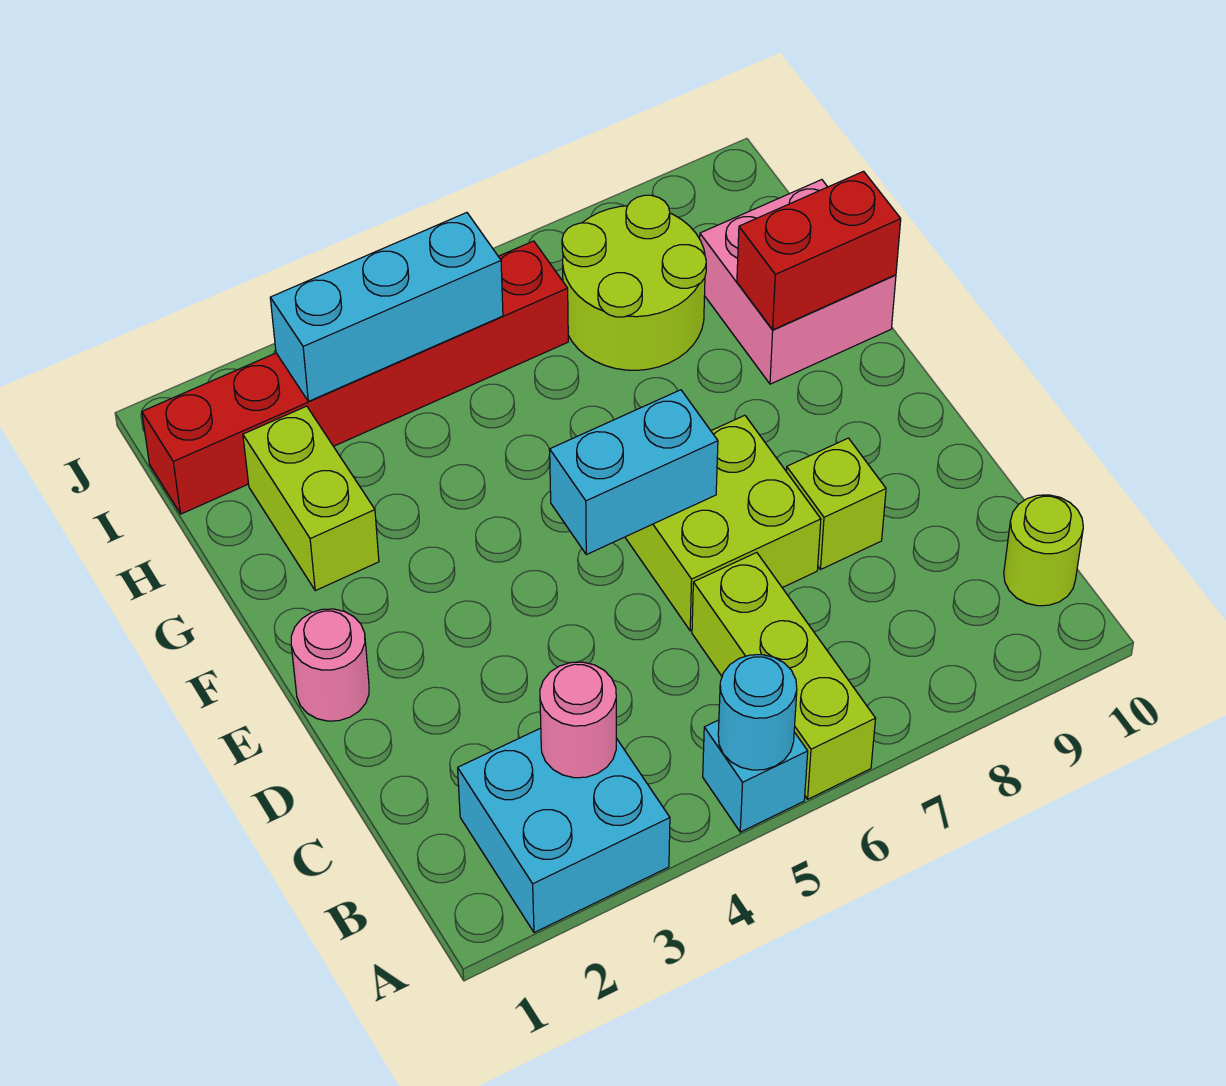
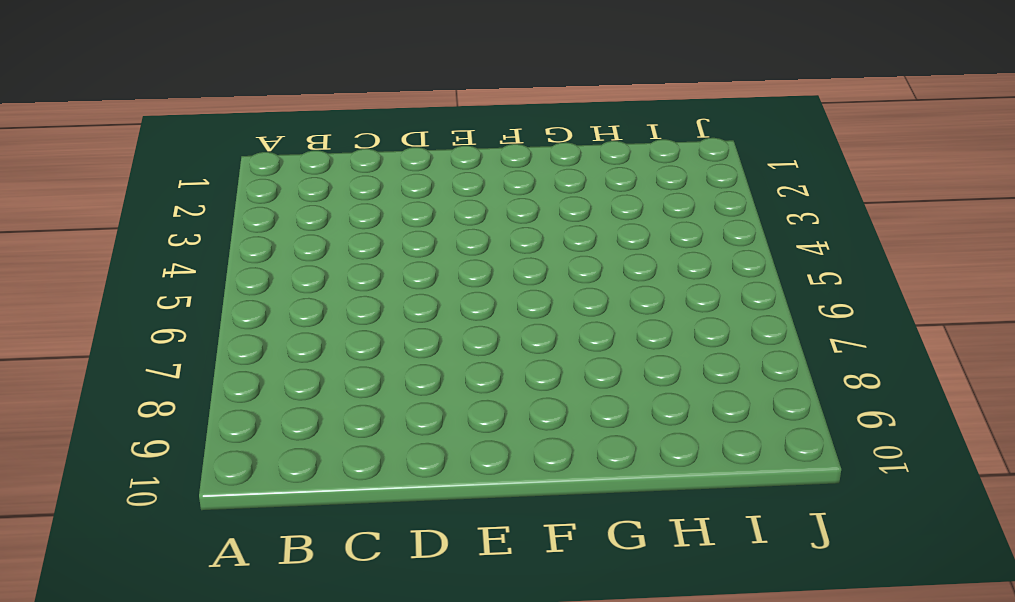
none -> cyan brick A2:B3 level 1
none -> cyan brick A5 level 1
none -> lime brick A6:C6 level 1

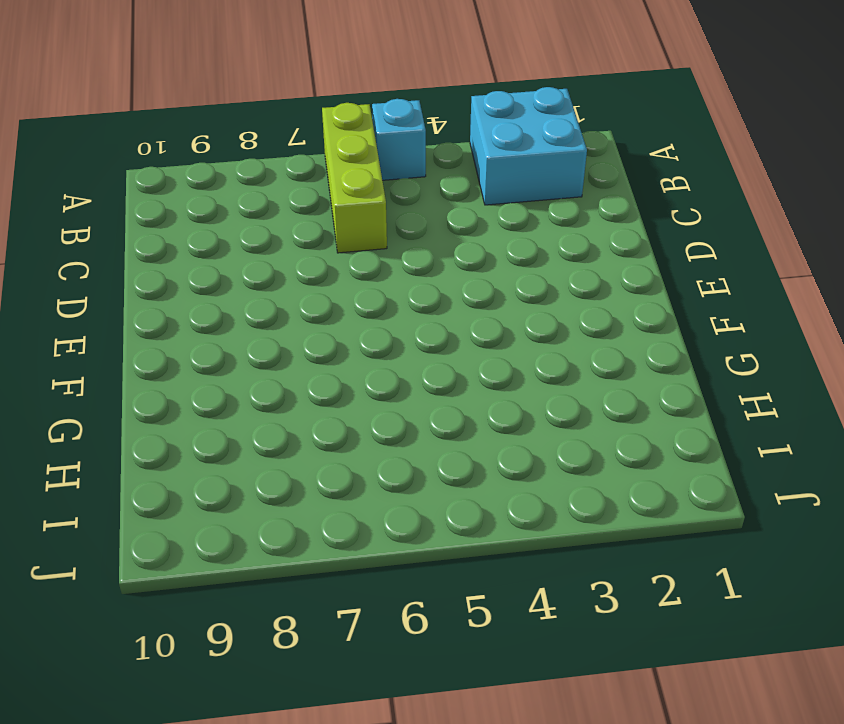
none -> lime round brick B10 level 1
none -> lime brick D6:E7 level 1
none -> lime brick D8 level 1

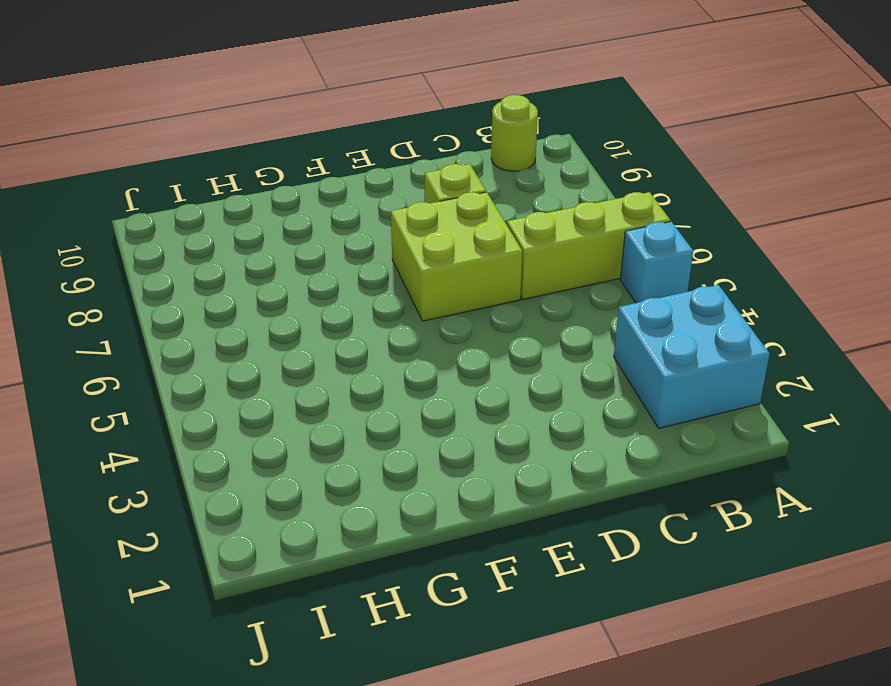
none -> pink round brick E1 level 1
none -> lime brick G2:H2 level 1
none -> pink brick G9:H10 level 1

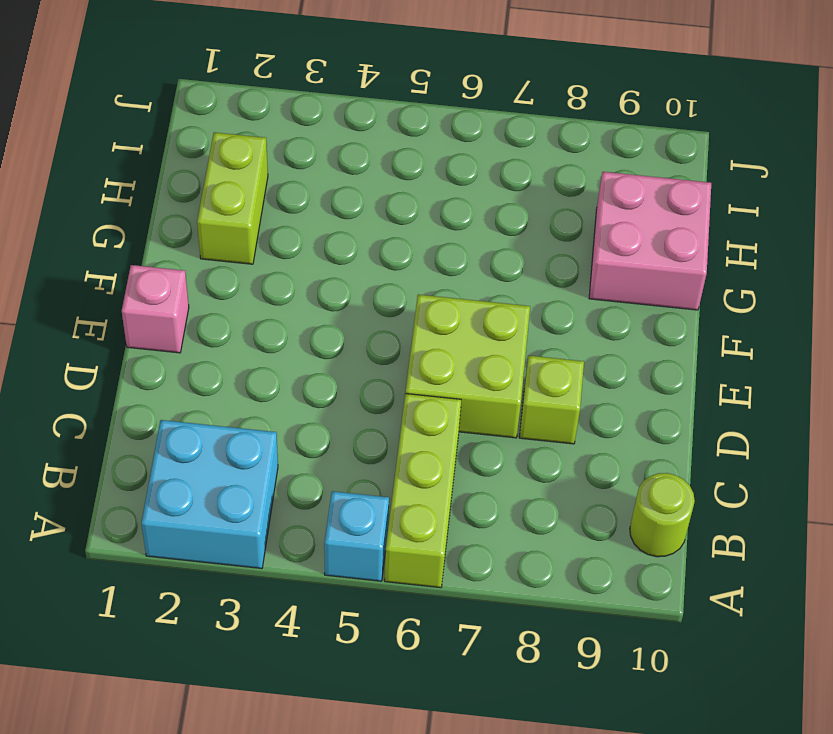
pink brick E1 level 1 -> pink round brick E1 level 1
none -> lime round brick H7:I8 level 1
none -> red brick I1:I6 level 1
none -> cyan round brick A5 level 2

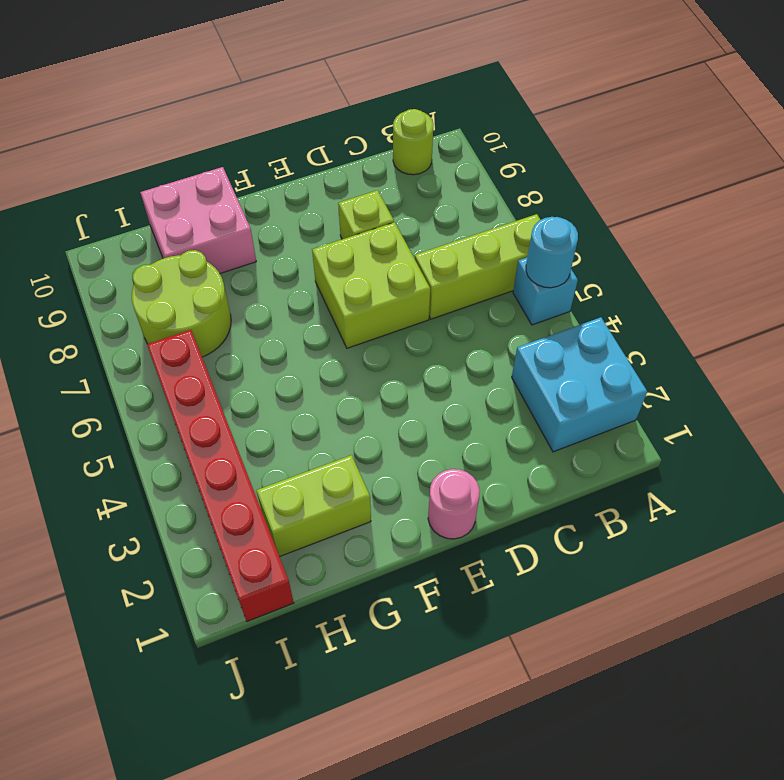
none -> pink round brick B3 level 2
none -> cyan brick E5:E6 level 2
none -> red brick G9:G10 level 2

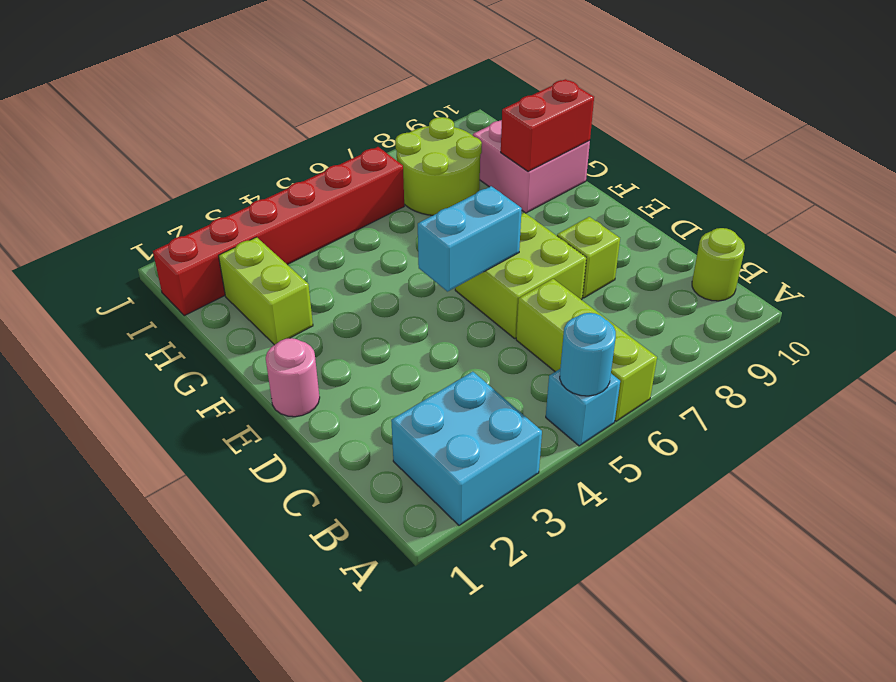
none -> pink round brick B3 level 2
none -> cyan brick I3:I5 level 2

